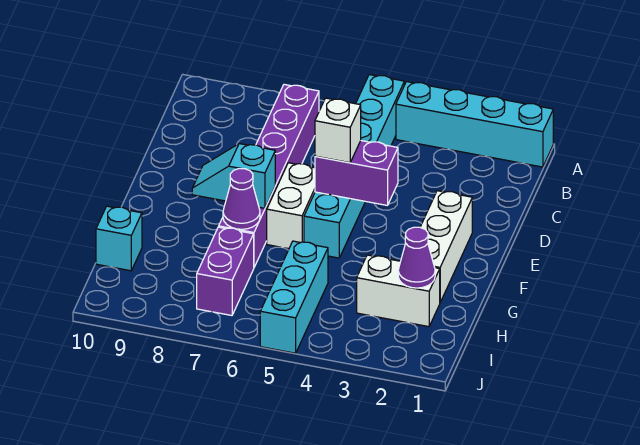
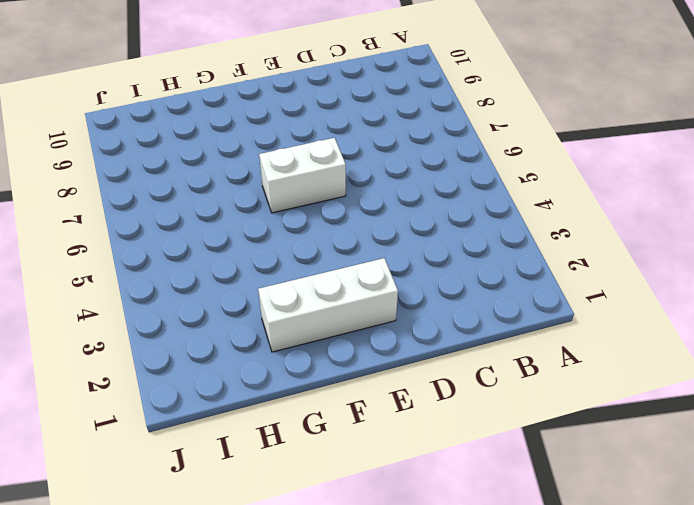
none -> cyan brick A1:A4 level 1
none -> cyan brick A5:F5 level 1
none -> purple brick B7:G7 level 1

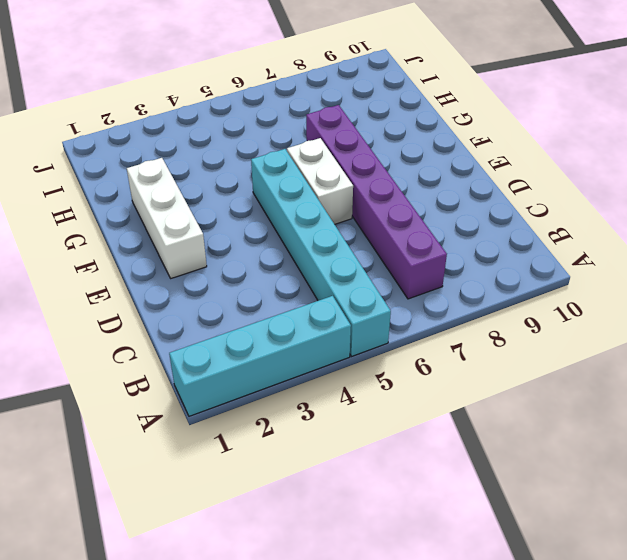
none -> white brick H2:H3 level 1
none -> cyan brick H5:J5 level 1
none -> purple brick H7:I7 level 1

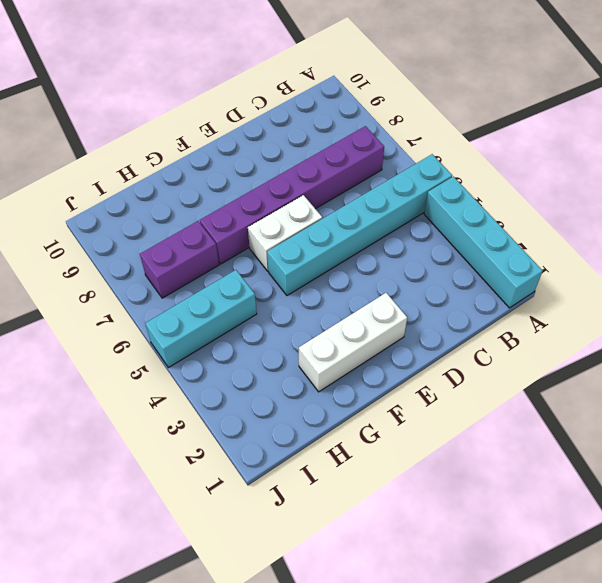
none -> white brick H2:H3 level 1
none -> cyan brick H10 level 1
none -> purple brick E4:E5 level 2

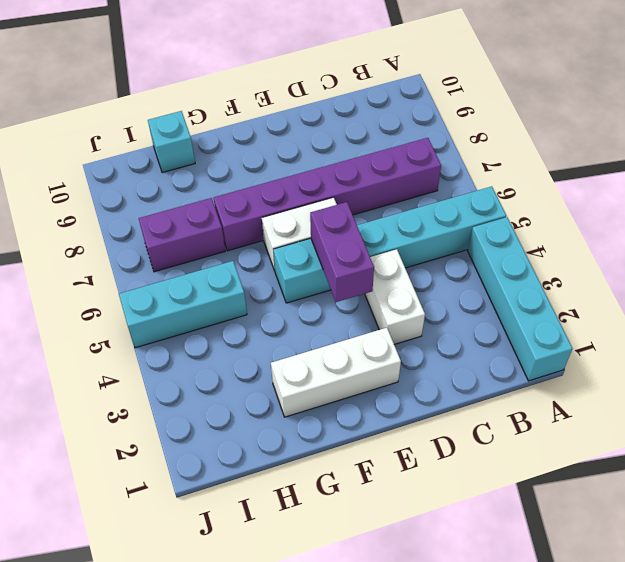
white brick D3:D4 level 1 -> white brick H2:H3 level 1
none -> cyan slope F7:F8 level 2 top 7
none -> purple cone G7 level 2
none -> purple cone H2 level 2

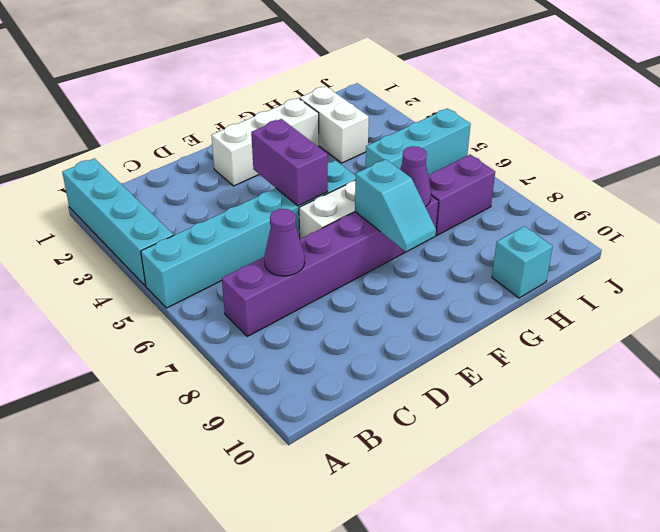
purple cone C7 level 2 -> purple cone H2 level 2
none -> white brick E5 level 3

